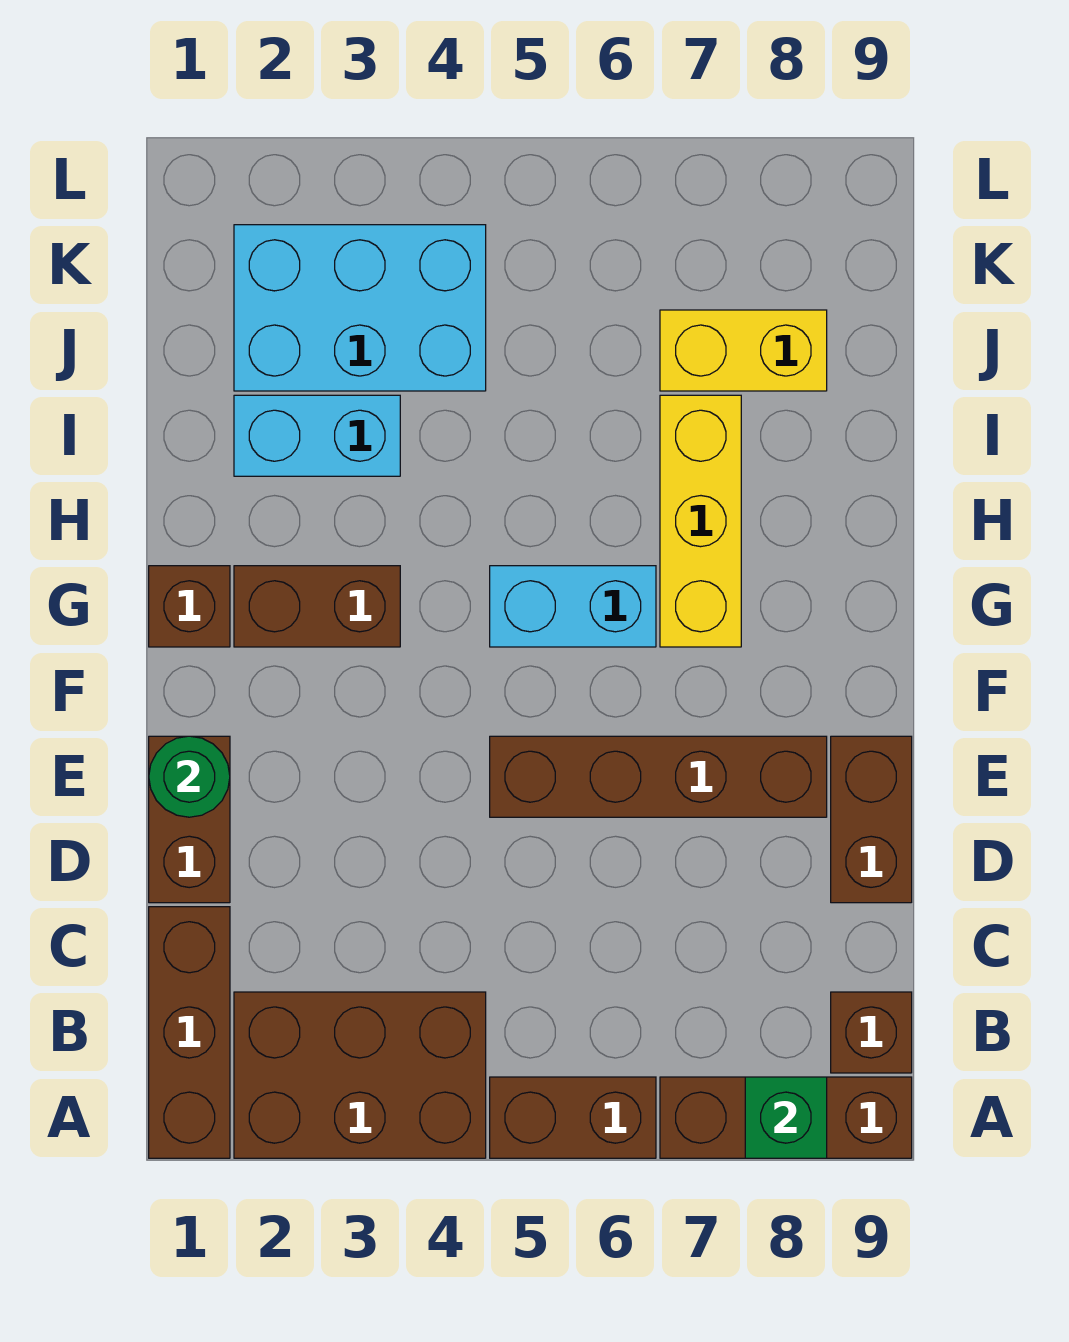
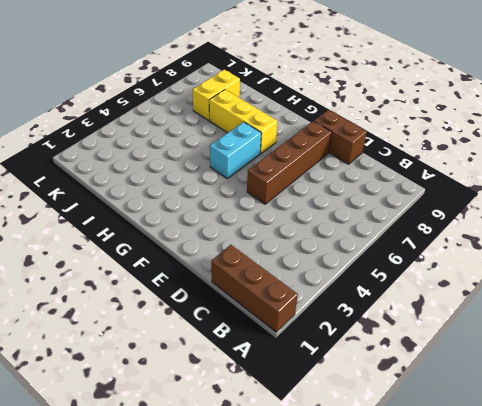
none -> brown brick A2:B4 level 1
none -> brown brick A5:A6 level 1
none -> brown brick A7:A9 level 1

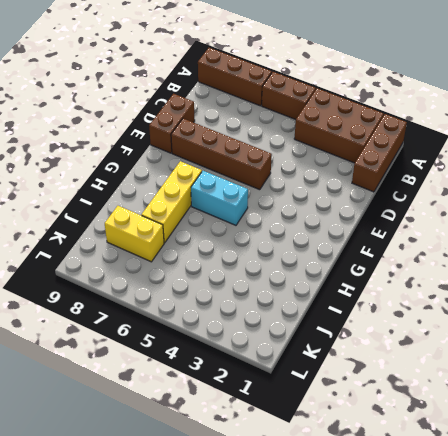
none -> brown brick B9 level 1
none -> brown brick D1:E1 level 1
none -> brown brick G1 level 1

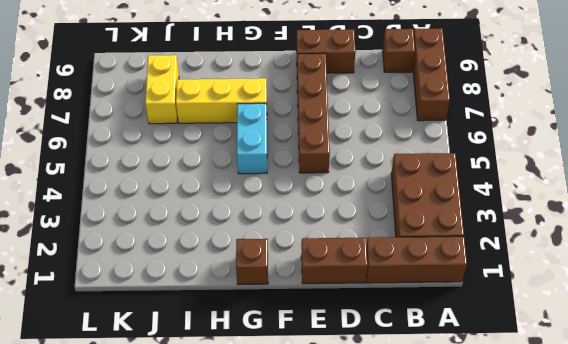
none -> brown brick A5:A6 level 1
none -> brown brick G2:G3 level 1
none -> cyan brick I2:I3 level 1

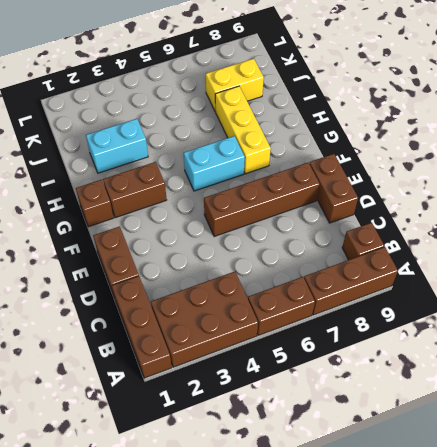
none -> cyan brick J2:K4 level 1
none -> green brick A8 level 2
none -> green round brick E1 level 2

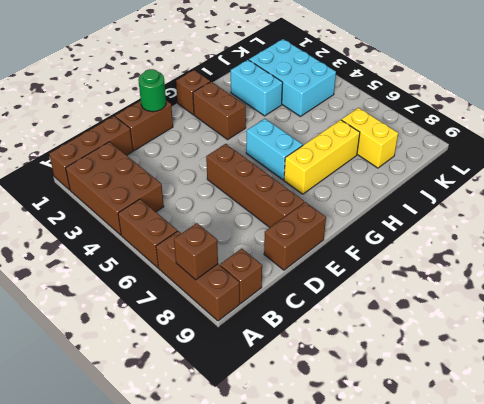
brown brick A8 level 2 -> green brick A8 level 2

